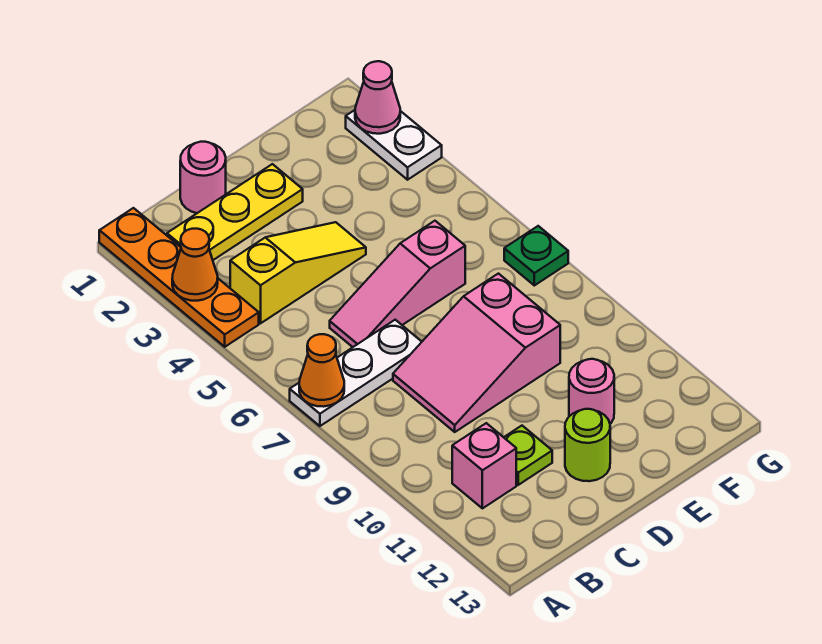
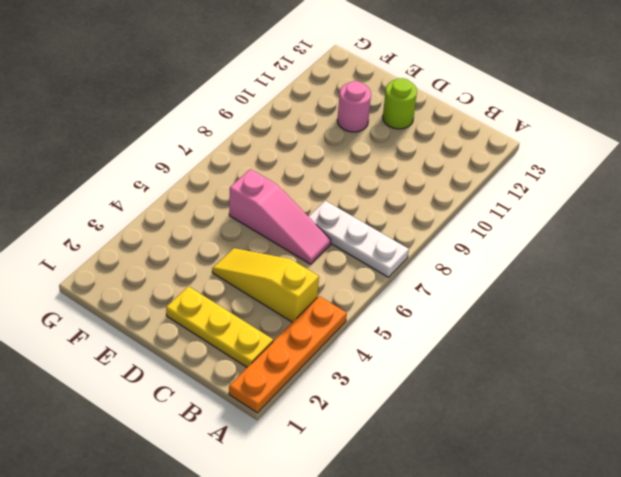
none -> pink brick B11 level 1
none -> pink round brick C1 level 1
none -> pink slope C8:E9 level 1 top E

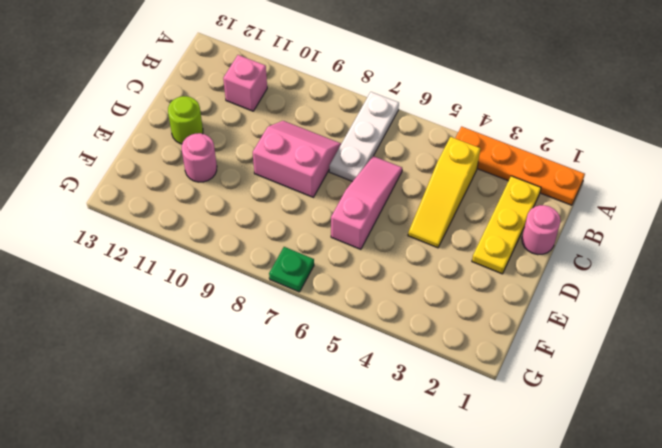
pink slope C8:D9 level 1 top D -> pink slope C8:E9 level 1 top E
none -> lime plate C11 level 1
none -> white plate G2:G3 level 1
none -> orange cone A3 level 2

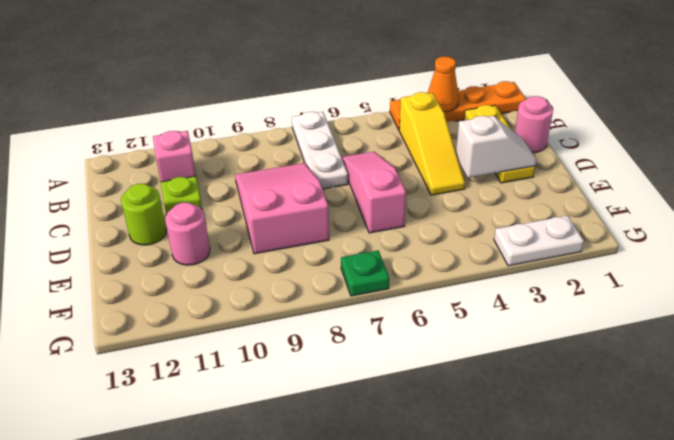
white slope D2:D3 level 2 top 3 -> none
none -> orange cone A7 level 2
none -> pink cone G2 level 2

